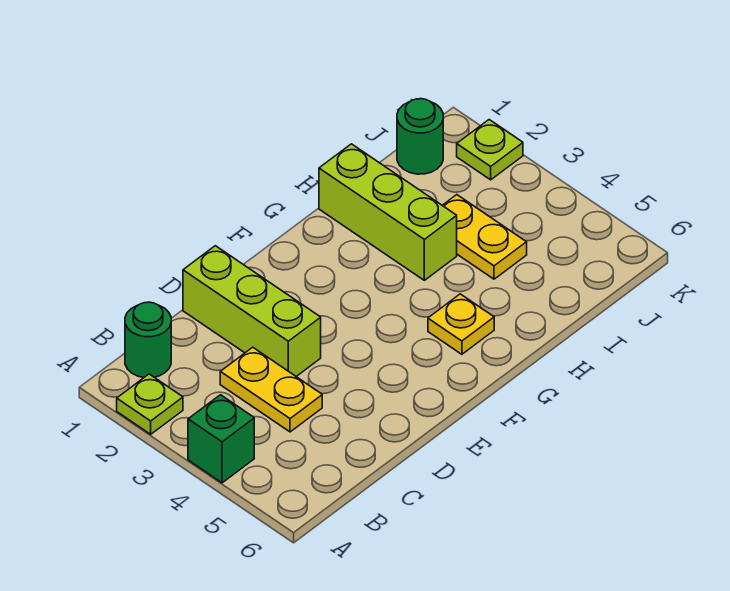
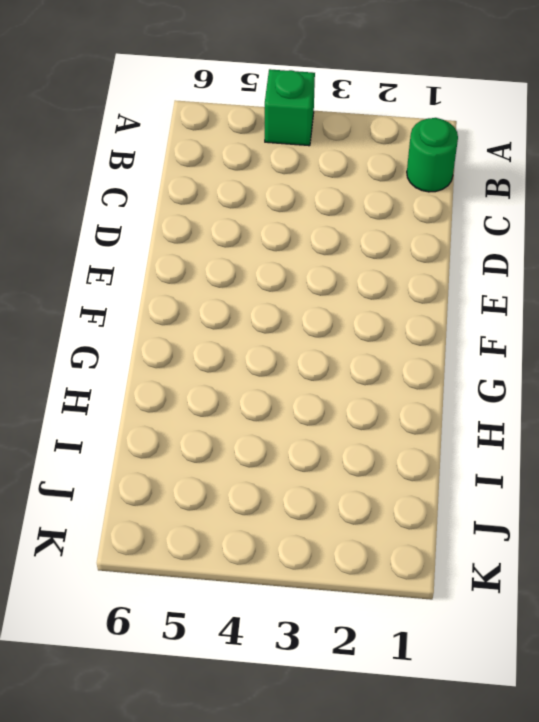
none -> lime plate A2 level 1
none -> yellow plate C3:C4 level 1

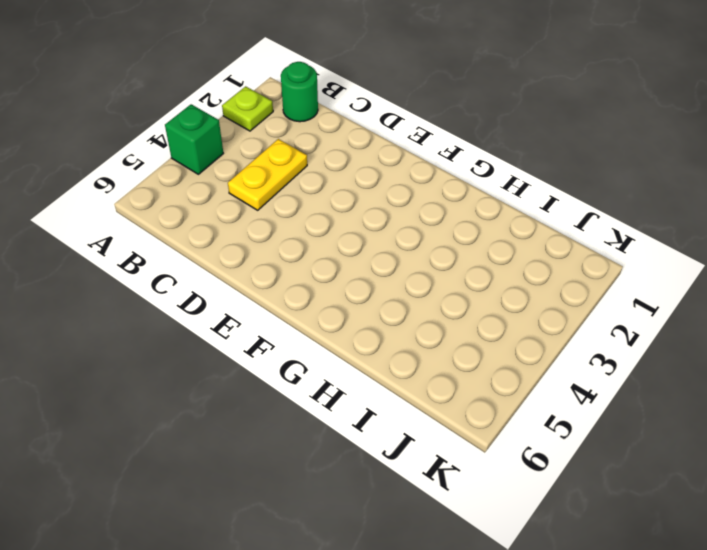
none -> lime brick D1:D3 level 1
none -> yellow plate G5 level 1

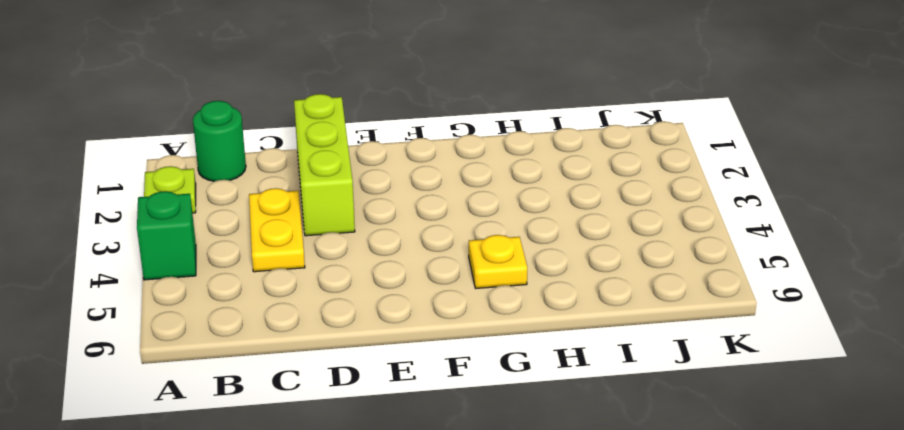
none -> lime brick H1:H3 level 1
none -> yellow plate I3:I4 level 1

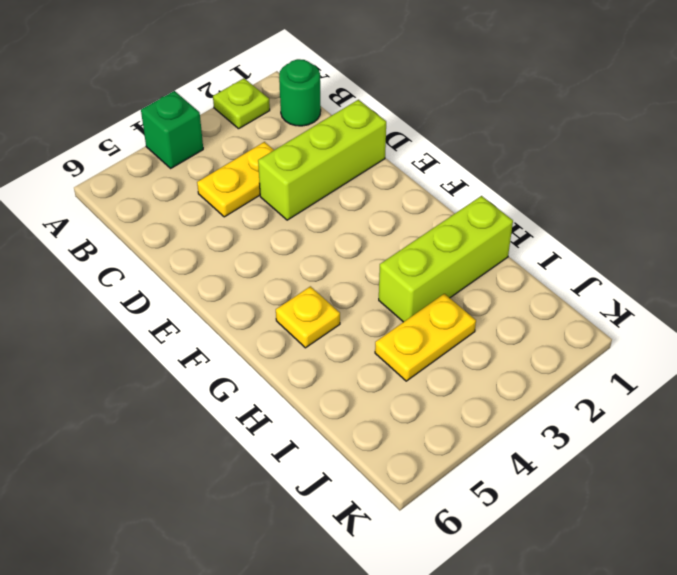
none -> green round brick J1 level 1
none -> lime plate K2 level 1

